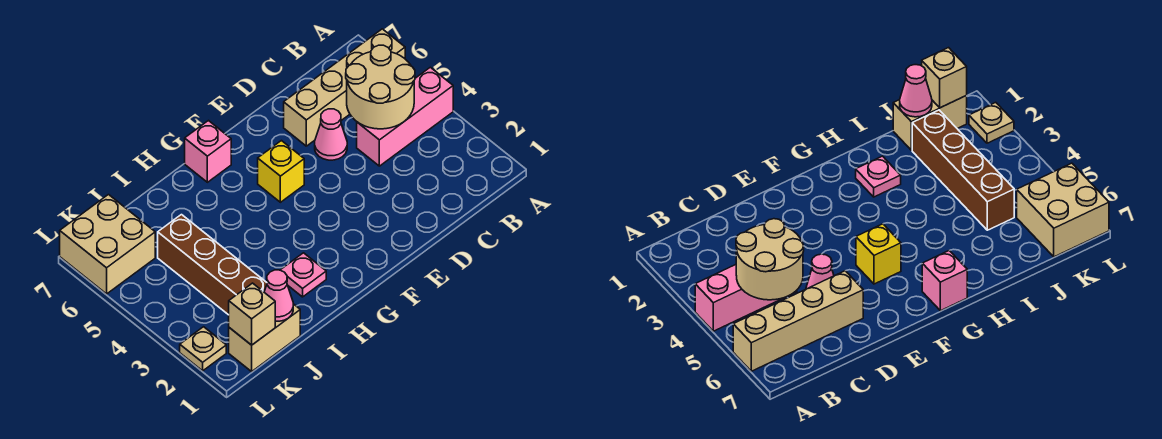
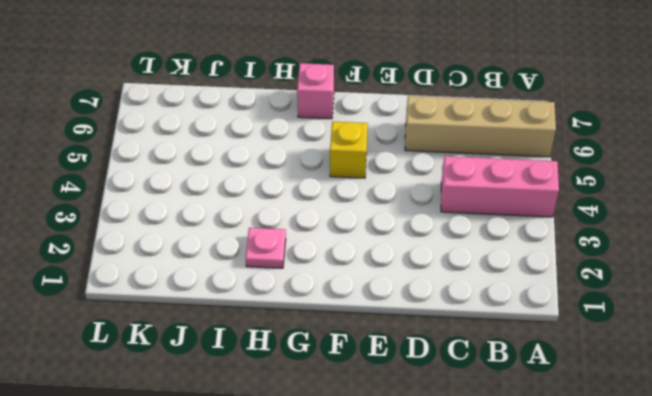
none -> pink cone D5 level 1
none -> tan brick J1:K1 level 1
none -> brown brick J2:J5 level 1

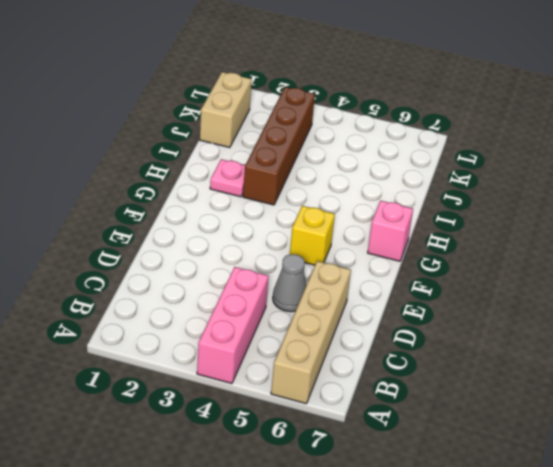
grey cone D5 level 1 -> pink cone D5 level 1
brown brick H3:K3 level 1 -> brown brick J2:J5 level 1
none -> tan brick K6:L7 level 1
none -> tan plate L2 level 1
none -> tan round brick B4:C5 level 2

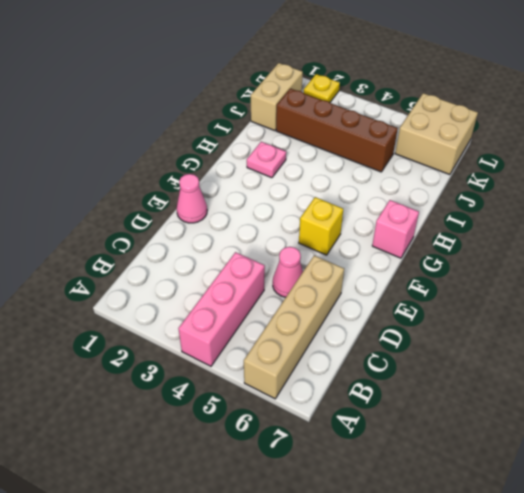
pink cone E1 level 1 -> pink cone J1 level 2
yellow plate L2 level 1 -> tan plate L2 level 1
none -> tan round brick B4:C5 level 2
none -> tan brick K1 level 2

